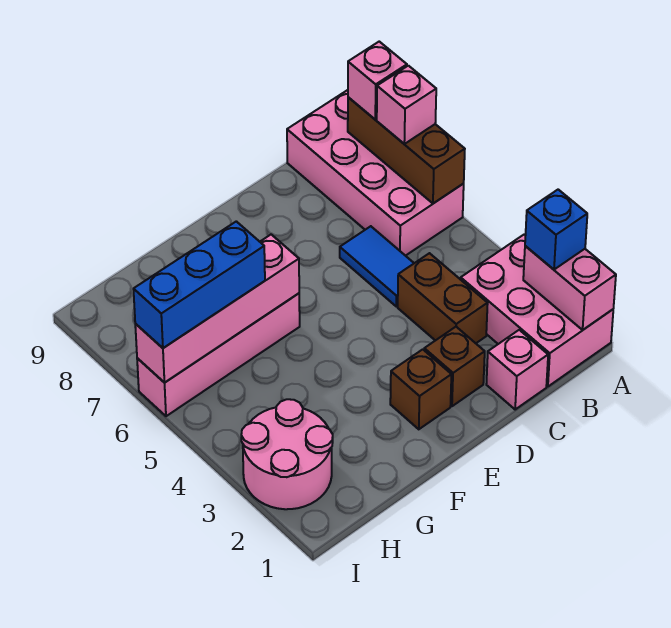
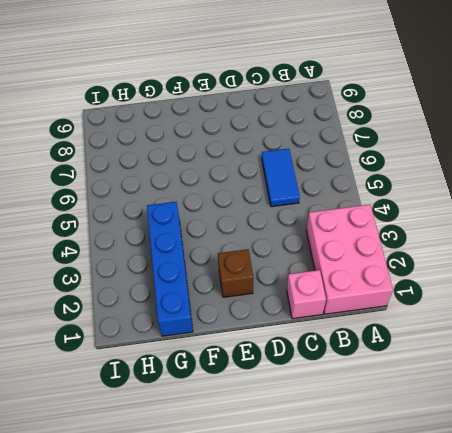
blue brick G1:G4 level 1 -> none
none -> pink brick A6:B9 level 1
none -> brown brick C3:C4 level 1
none -> brown brick D2 level 1

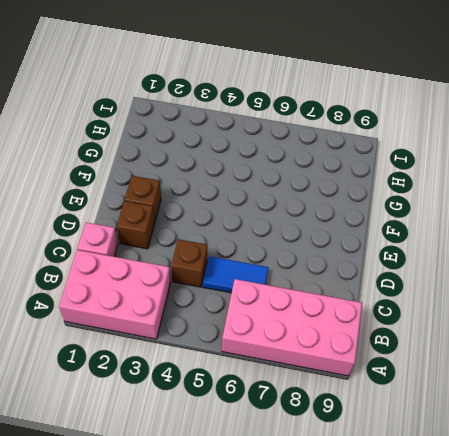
brown brick C4 level 1 -> brown brick C3:C4 level 1
none -> pink brick F6:I6 level 1
none -> pink round brick H2:I3 level 1
none -> pink brick A1:A2 level 2

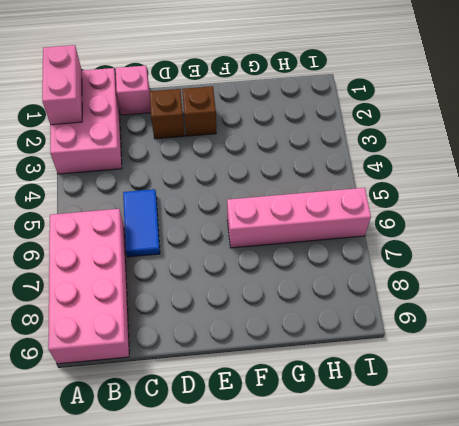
none -> brown brick C3:C4 level 1
none -> pink round brick H2:I3 level 1
none -> brown brick A6:A8 level 2

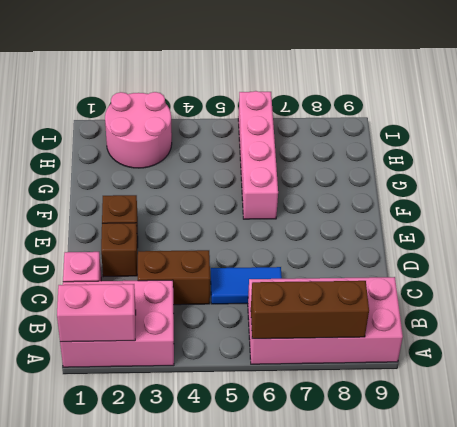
none -> pink brick F6:I6 level 2
none -> blue brick A2 level 3
none -> pink brick A7 level 3

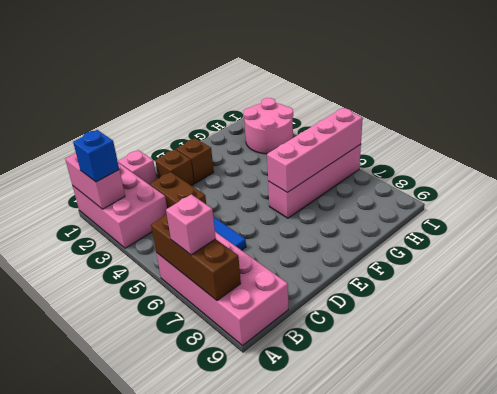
none -> pink brick A8 level 3
none -> blue brick G6:I6 level 3

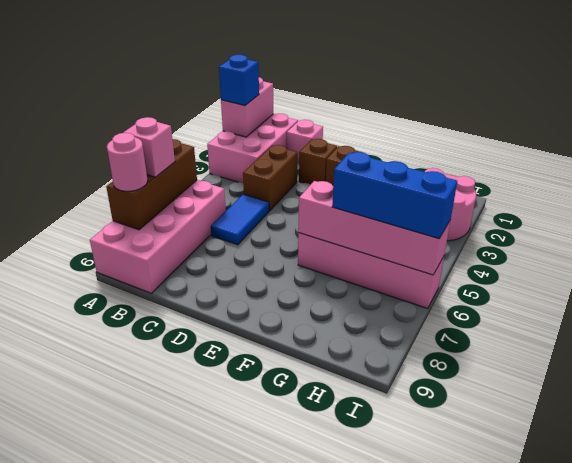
pink round brick A8 level 3 -> pink brick A8 level 3

